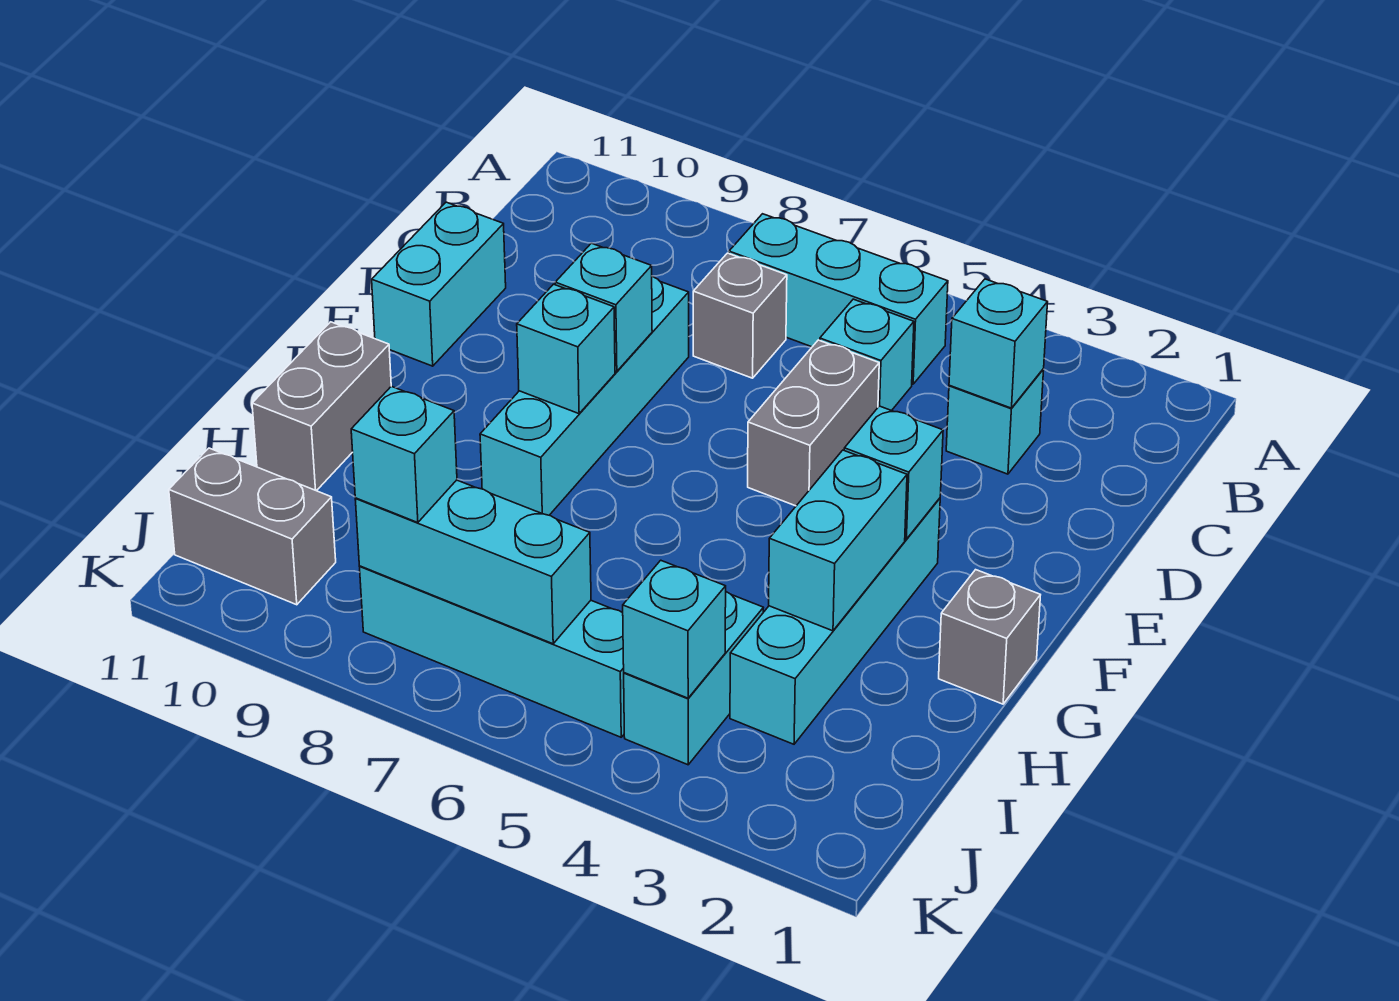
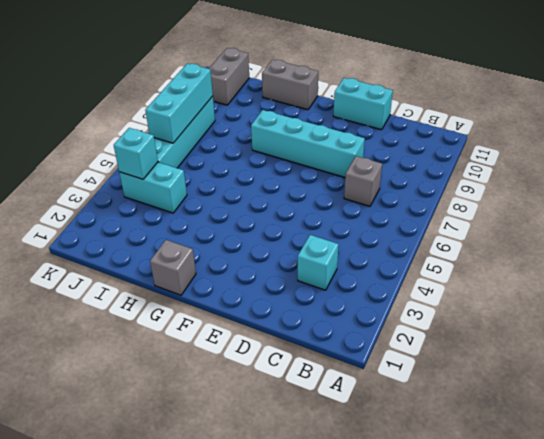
none -> cyan brick B5:B7 level 1
none -> cyan brick C5 level 1
none -> grey brick D5:E5 level 1

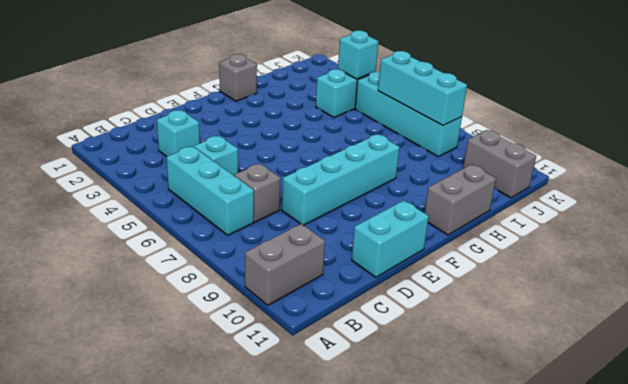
grey brick A10:B10 level 1 -> grey brick D5:E5 level 1
none -> cyan brick F3:I3 level 1
none -> cyan brick C3 level 2
none -> cyan brick E8 level 2

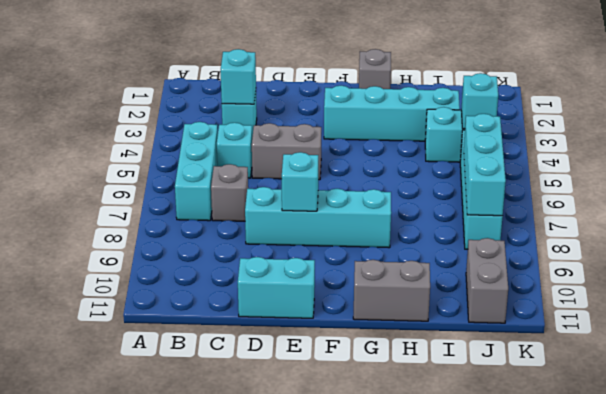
none -> cyan brick F3 level 2
none -> cyan brick F8 level 2
none -> cyan brick G3:H3 level 2

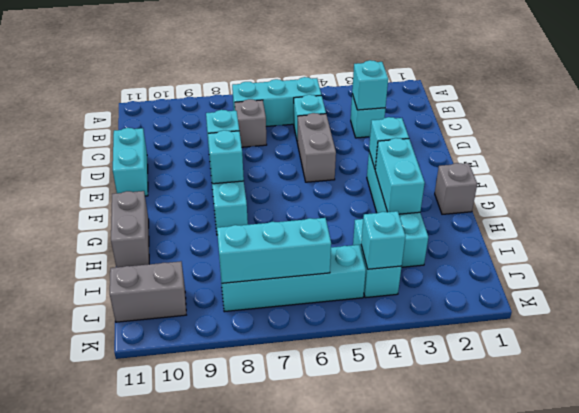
none -> cyan brick J8 level 3

